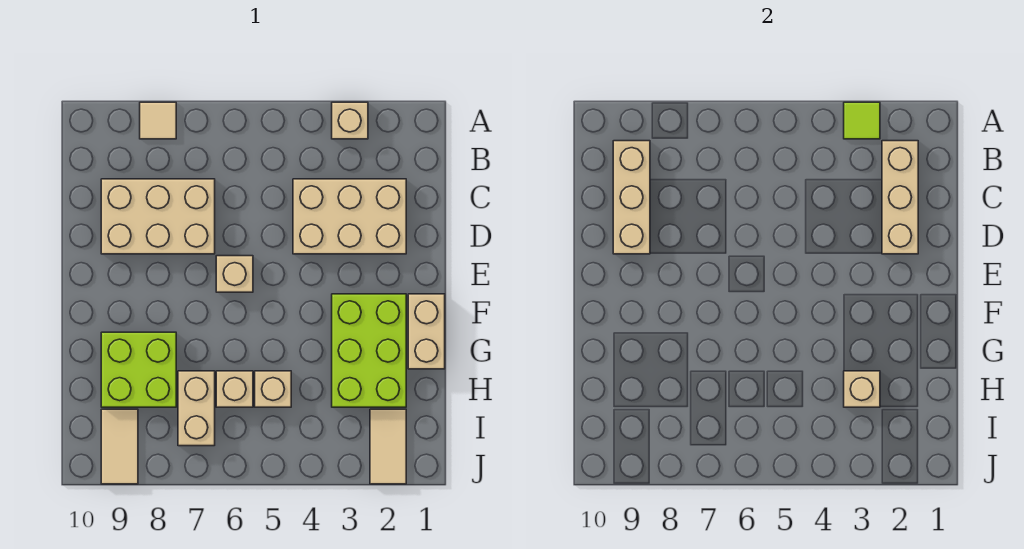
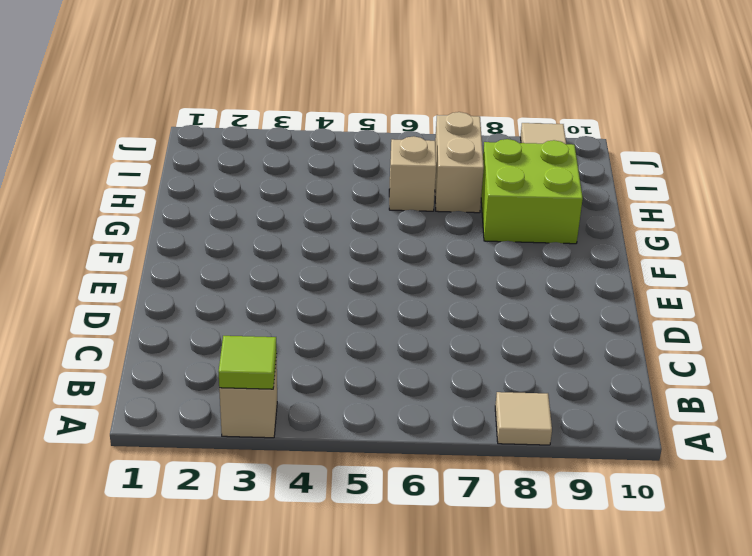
none -> tan brick C2:D4 level 1
none -> tan brick C7:D9 level 1
none -> tan brick E6 level 1

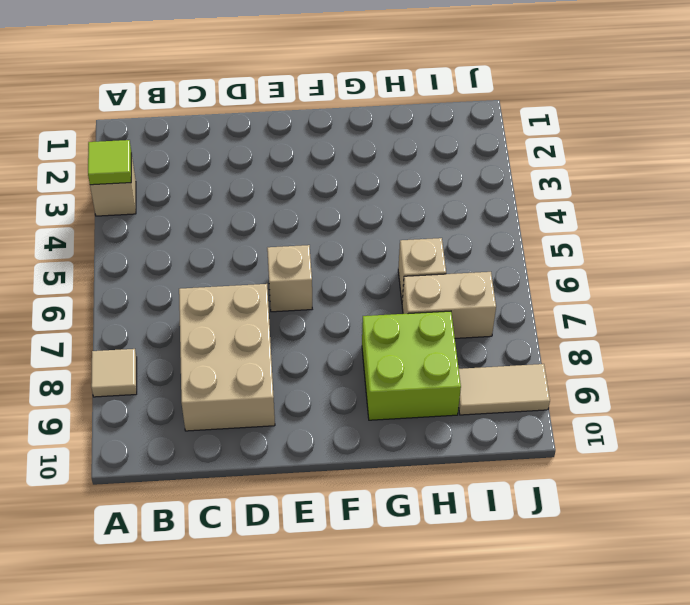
none -> tan brick C2:D4 level 1
none -> tan brick F1:G1 level 1
none -> lime brick F2:H3 level 1

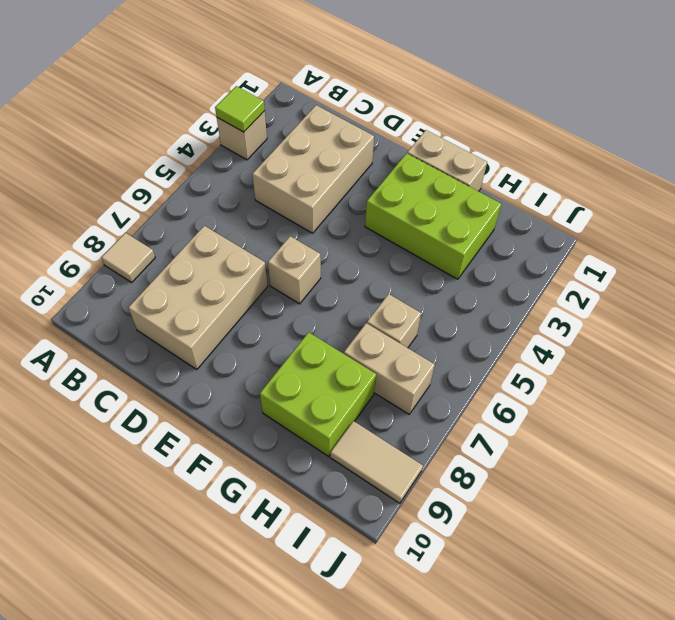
none -> tan brick H5 level 1
none -> tan tile I2:J2 level 1
none -> tan brick B2:D2 level 2

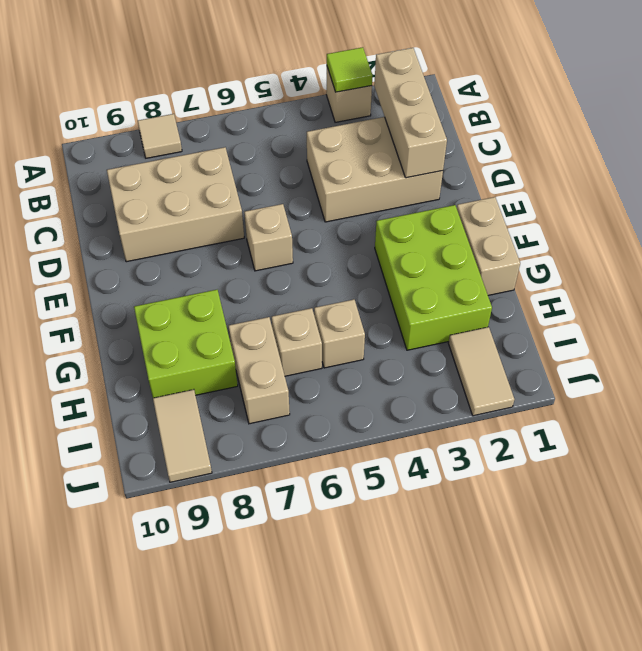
none -> tan brick B9:D9 level 2
none -> tan brick H3 level 2

